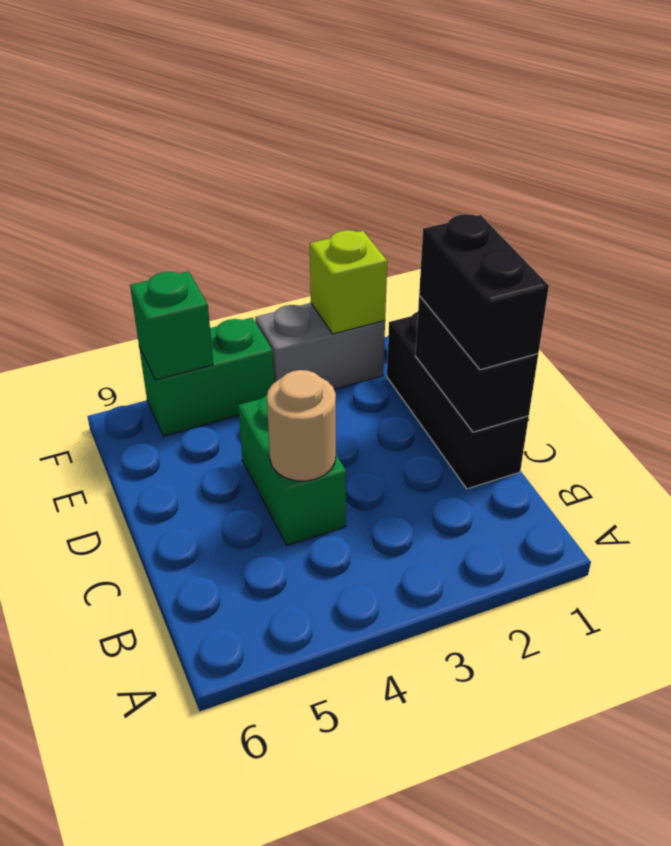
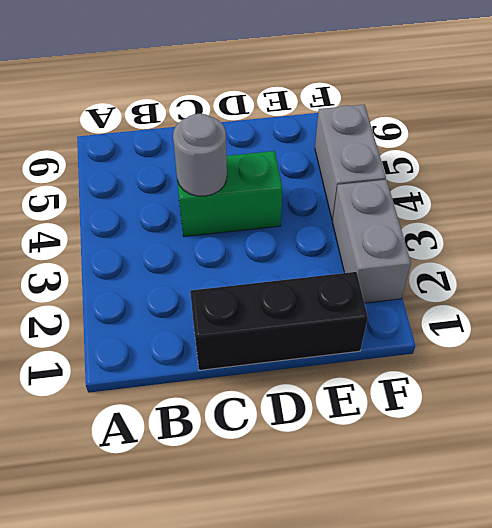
grey round brick C4 level 2 -> tan round brick C4 level 2
grey brick F4:F5 level 1 -> green brick F4:F5 level 1
none -> black brick C1:D1 level 2
none -> lime brick F2 level 2

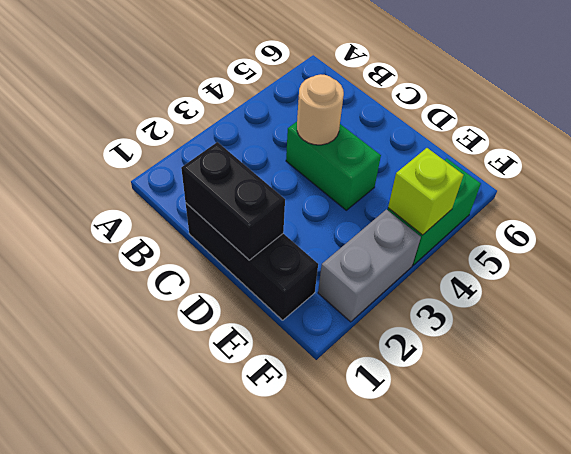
lime brick F4 level 2 -> lime brick F2 level 2
none -> green brick F5 level 2
none -> black brick C1:D1 level 3

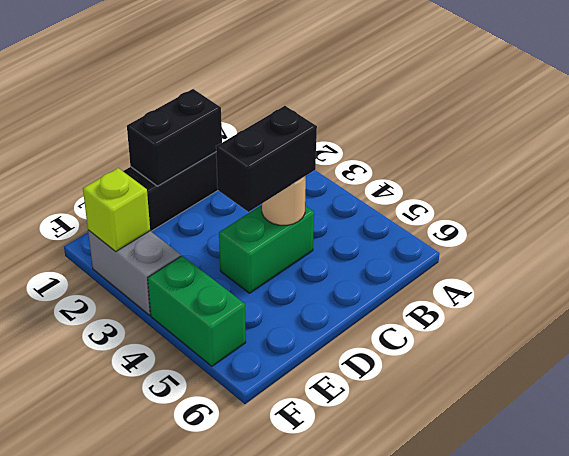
black brick C4:D4 level 3 -> black brick C1:D1 level 3
none -> green brick F5 level 2

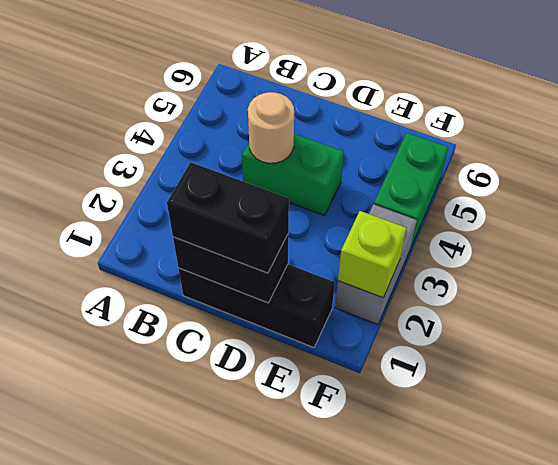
none -> green brick F5 level 2

